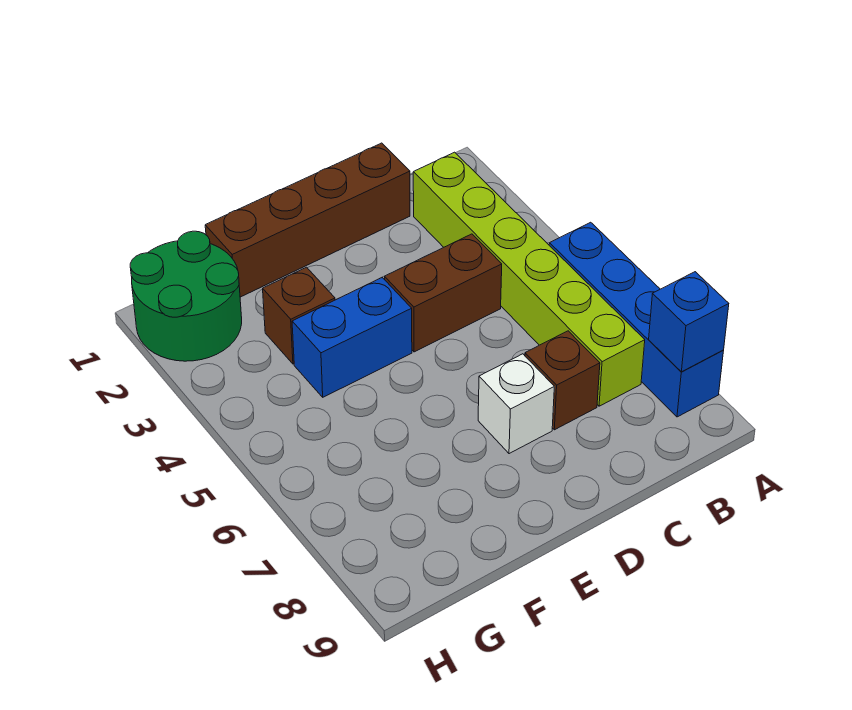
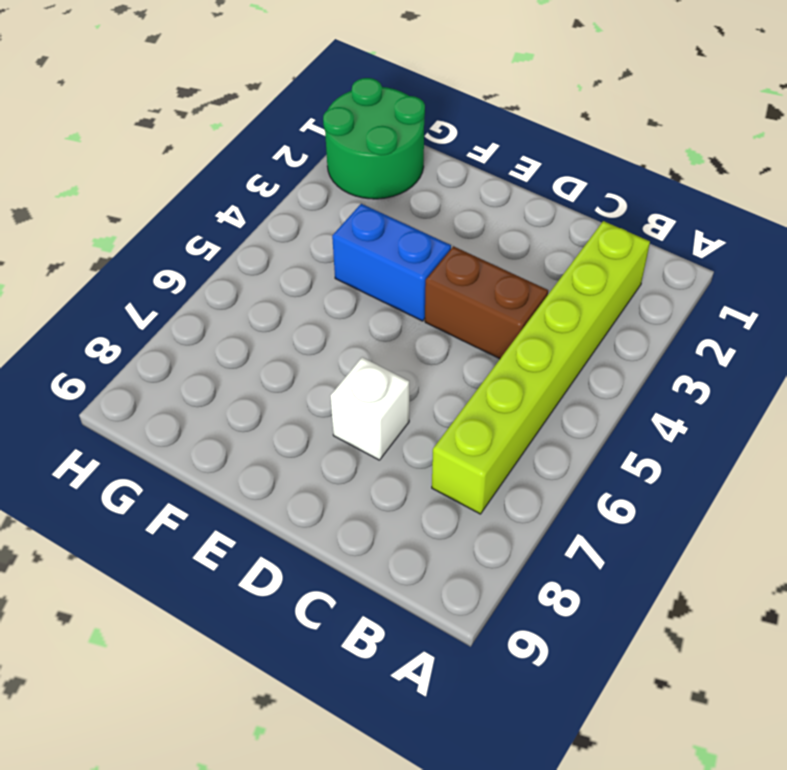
none -> blue brick A5:A8 level 1
none -> brown brick C1:F1 level 1

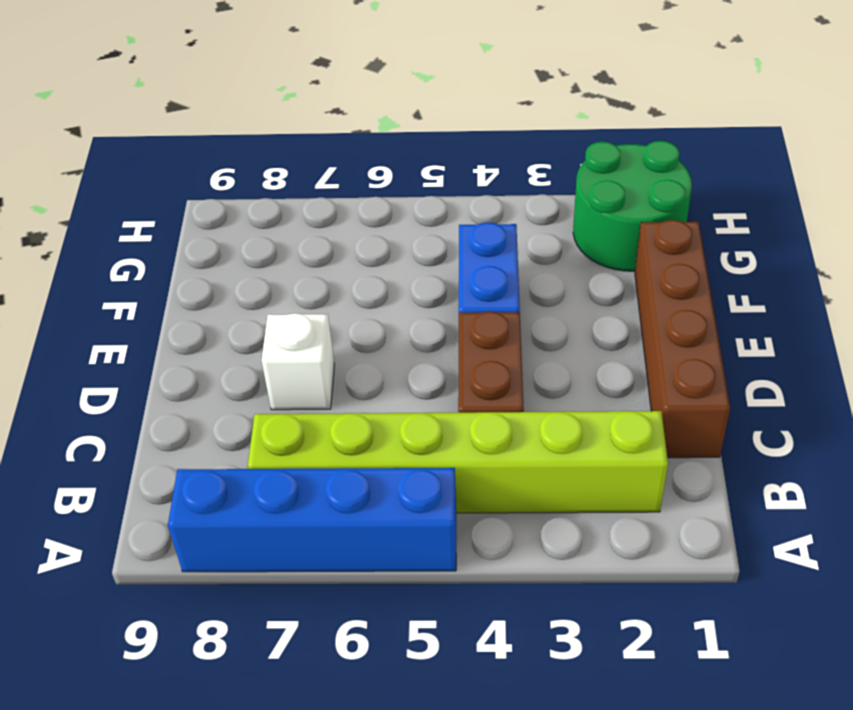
none -> brown brick C7 level 1
none -> brown brick F3 level 1

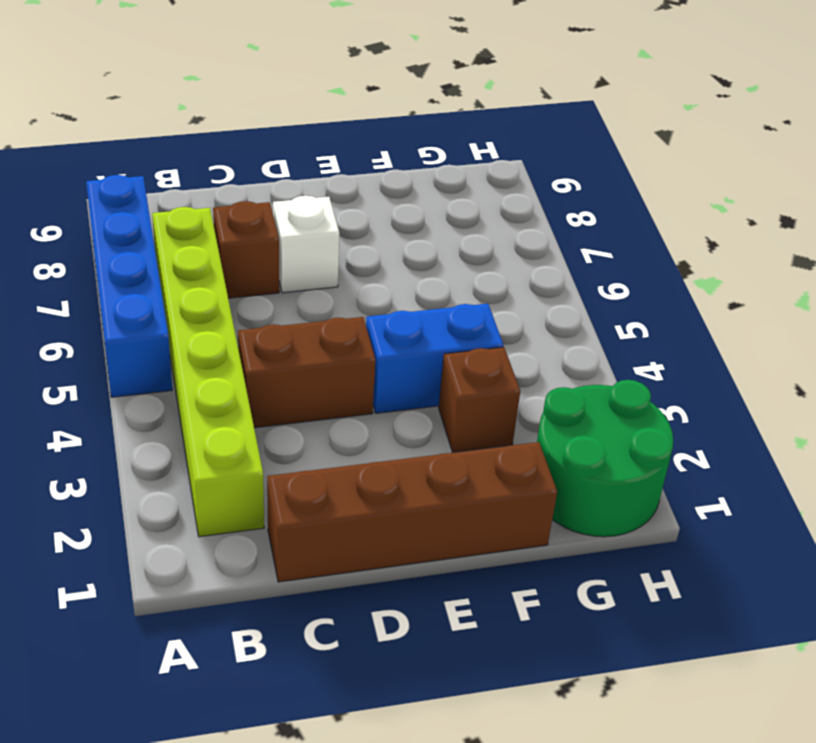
none -> blue brick A8 level 2

